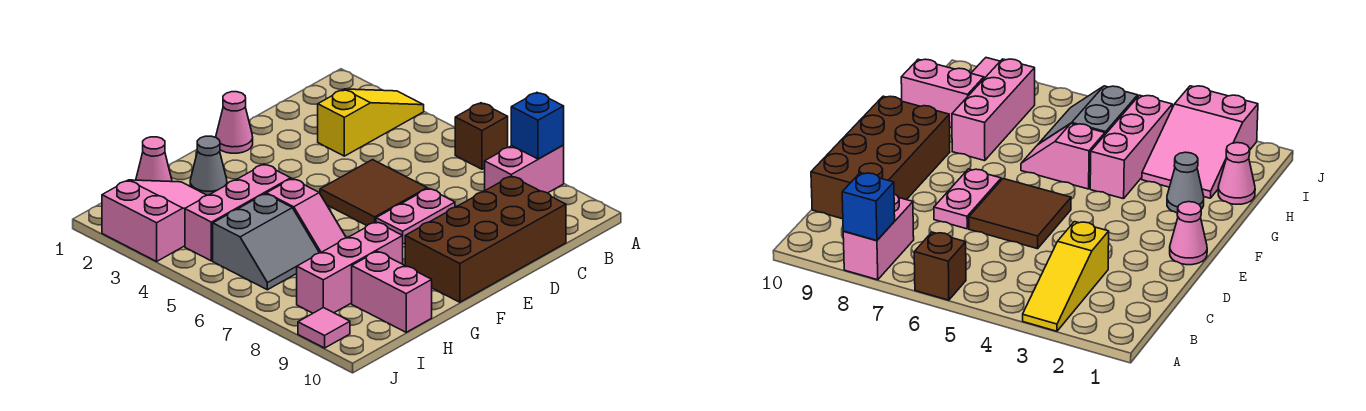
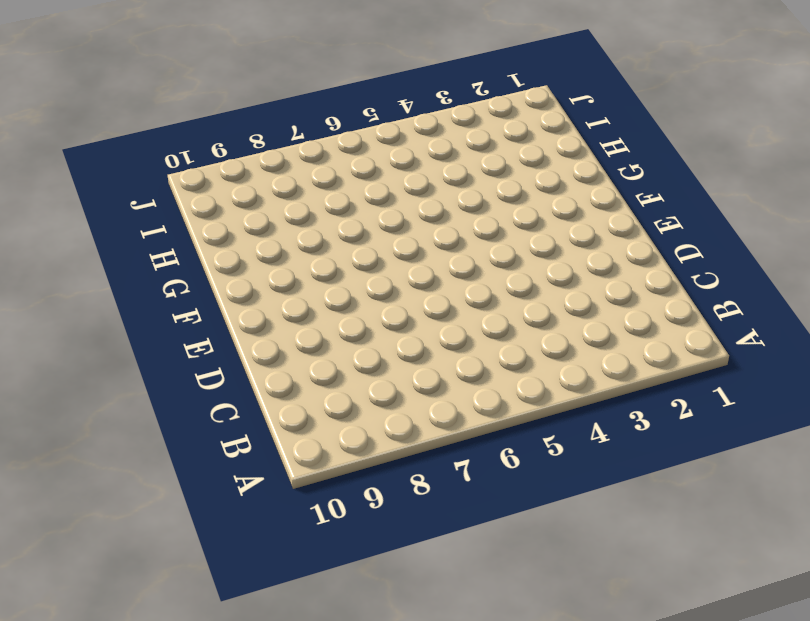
none -> yellow slope A3:C3 level 1 top C
none -> brown brick A6 level 1
none -> pink brick A8:B8 level 1

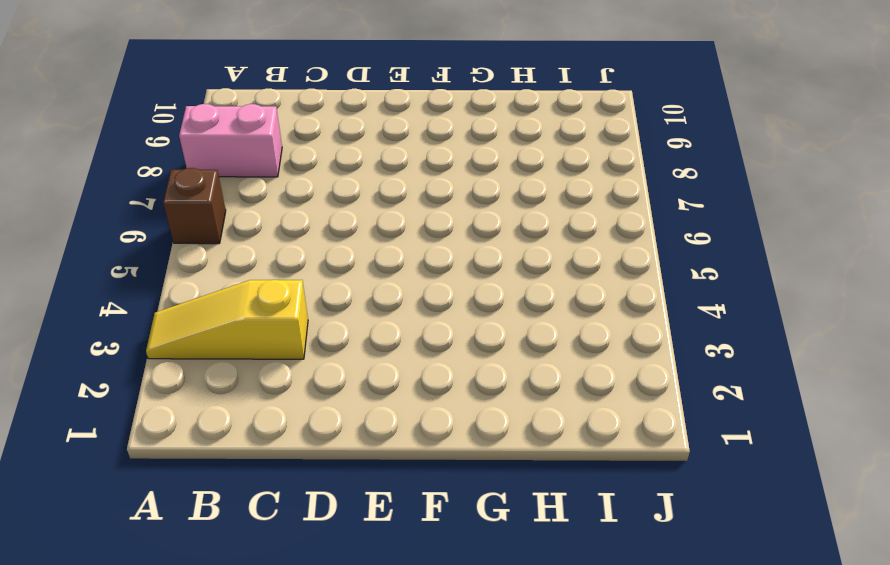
none -> brown brick C9:F10 level 1
none -> brown tile D5:E6 level 1
none -> pink plate D7:E7 level 1

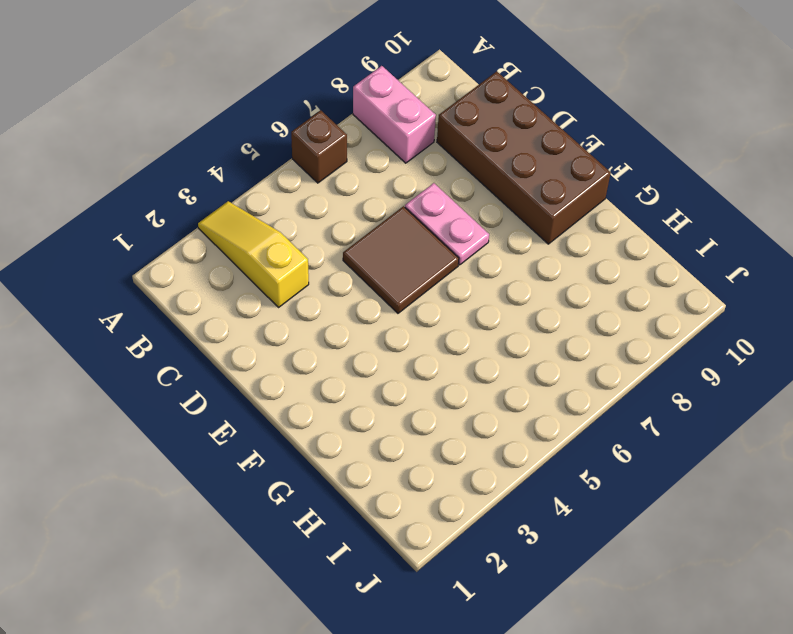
none -> pink cone E1 level 1
none -> grey cone G2 level 1
none -> pink brick G4:I4 level 1

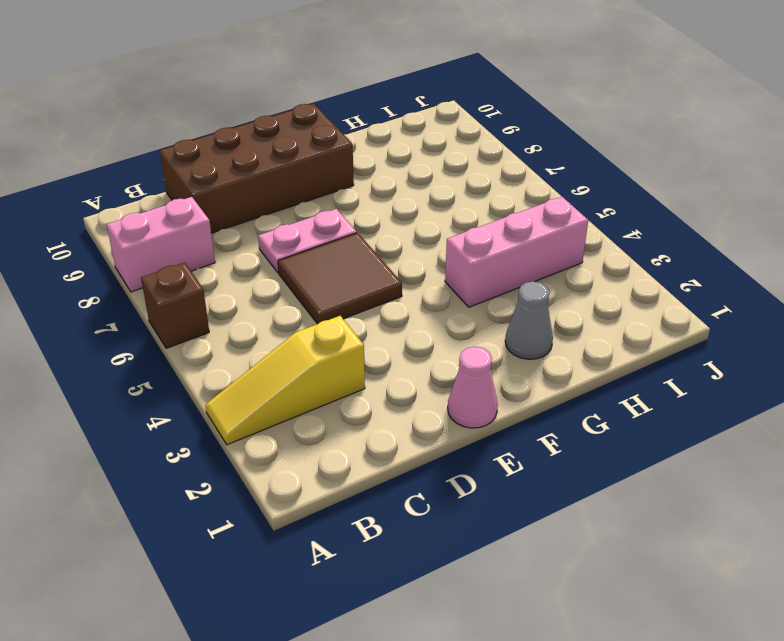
none -> pink slope G5:G6 level 1 top 5
none -> pink brick G8:I8 level 1
none -> pink cone H1 level 1

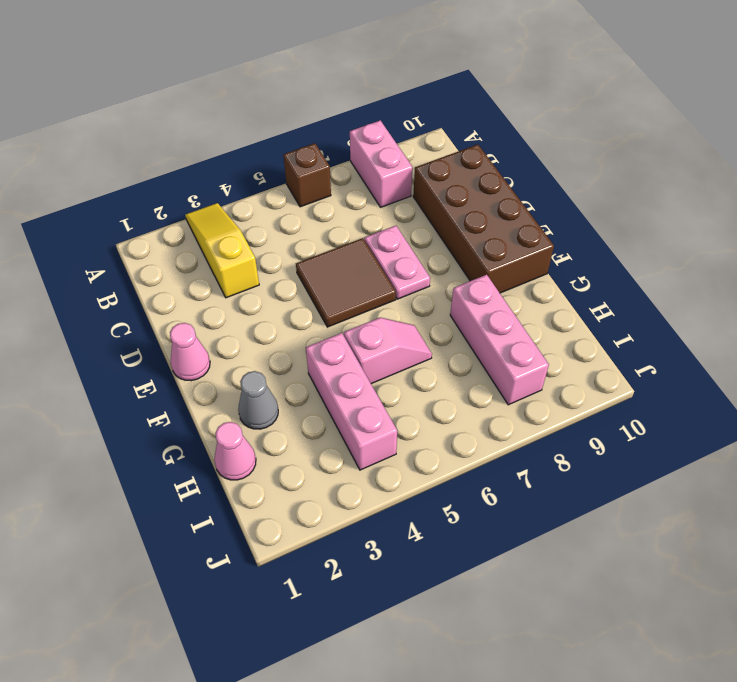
none -> pink slope H2:J3 level 1 top J
none -> grey slope H5:I6 level 1 top 5
none -> pink brick H9:H10 level 1

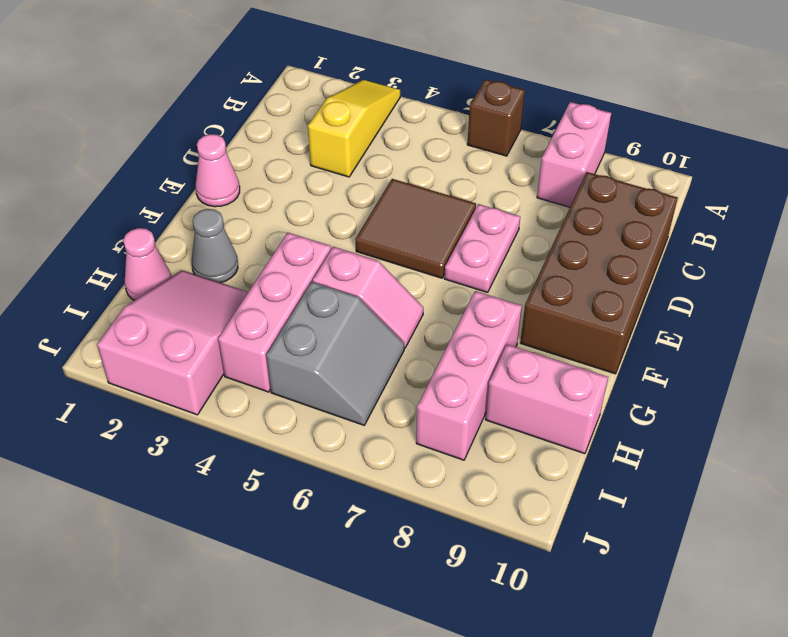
none -> pink tile J9 level 1
none -> blue brick A8 level 2

